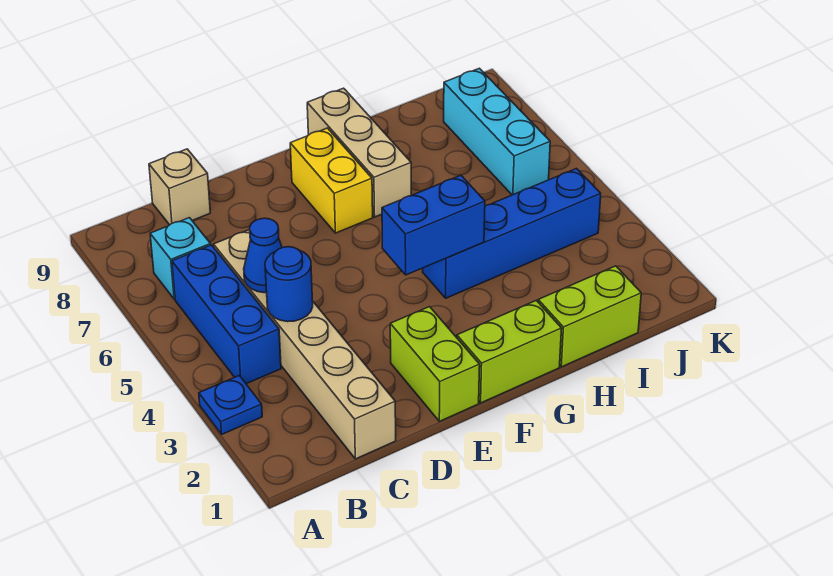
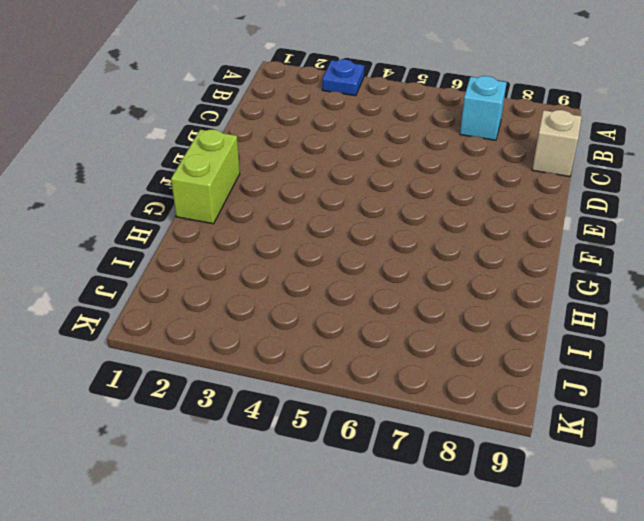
none -> blue brick B4:B6 level 1
none -> tan brick C1:C6 level 1
none -> lime brick E1:E2 level 1

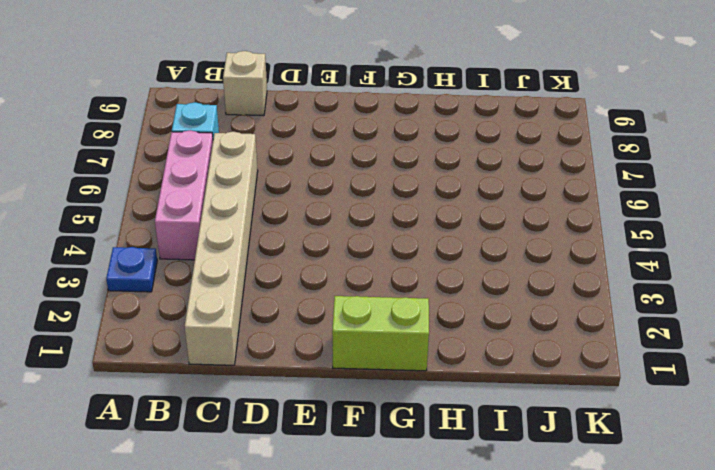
pink brick B4:B6 level 1 -> blue brick B4:B6 level 1
none -> lime brick E1:E2 level 1
none -> yellow brick F7:F8 level 1
none -> blue brick G4:J4 level 1

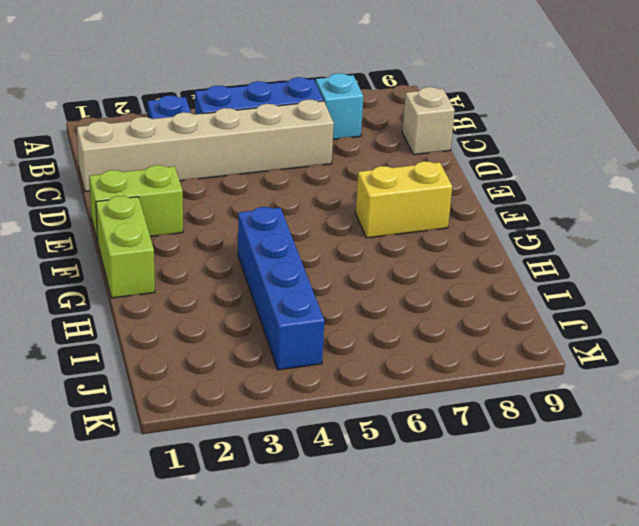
none -> tan brick G7:G9 level 1
none -> lime brick H1:I1 level 1
none -> cyan brick J6:J8 level 1

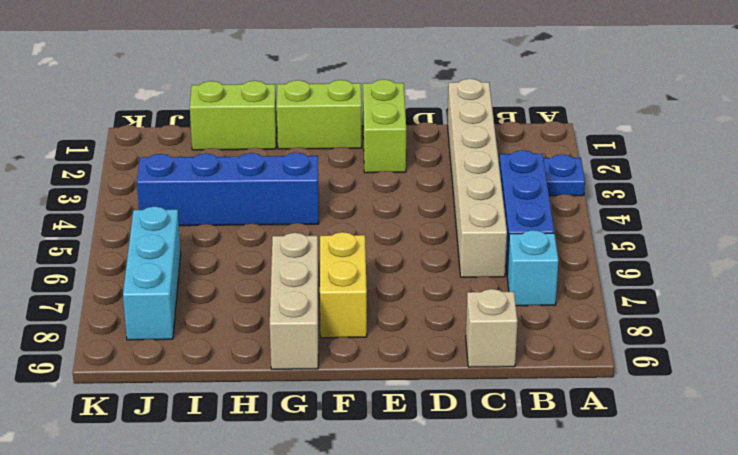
none -> blue round brick C4 level 2
none -> blue cone C5 level 2
none -> blue brick F4:G4 level 2

